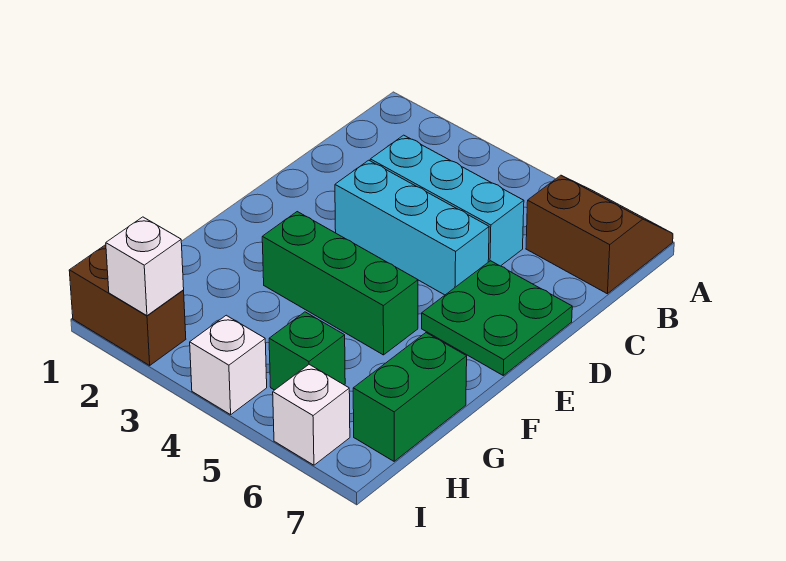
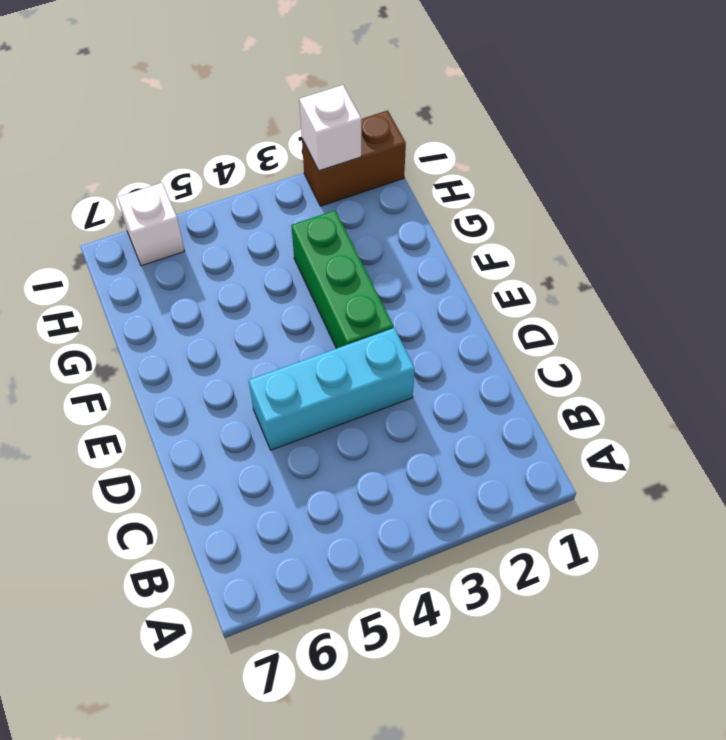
green brick E3:G3 level 1 -> green brick F3:F5 level 1
none -> brown slope A6:B7 level 1 top B
none -> cyan brick C3:C5 level 1

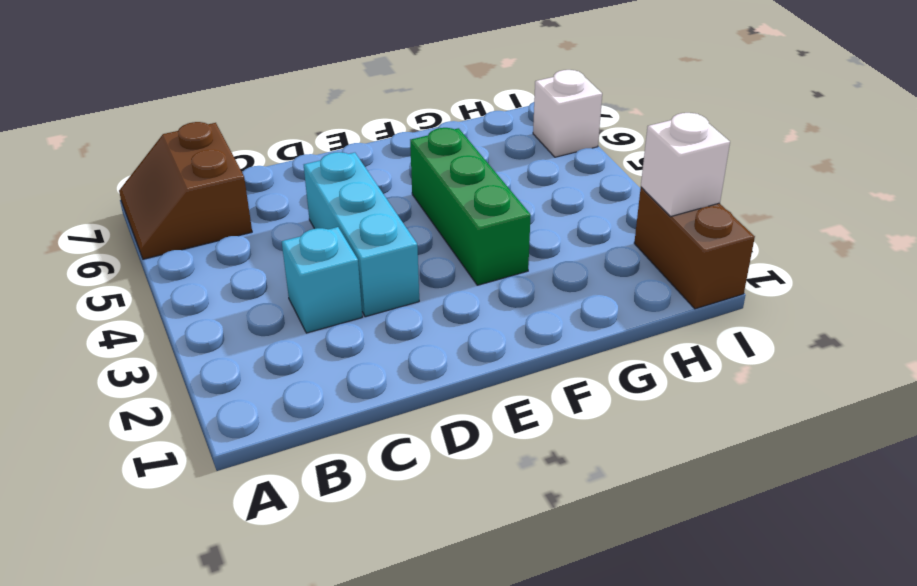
cyan brick C3 level 1 -> cyan brick C3:C5 level 1
none -> green plate D6:E7 level 1
none -> green brick G7:H7 level 1

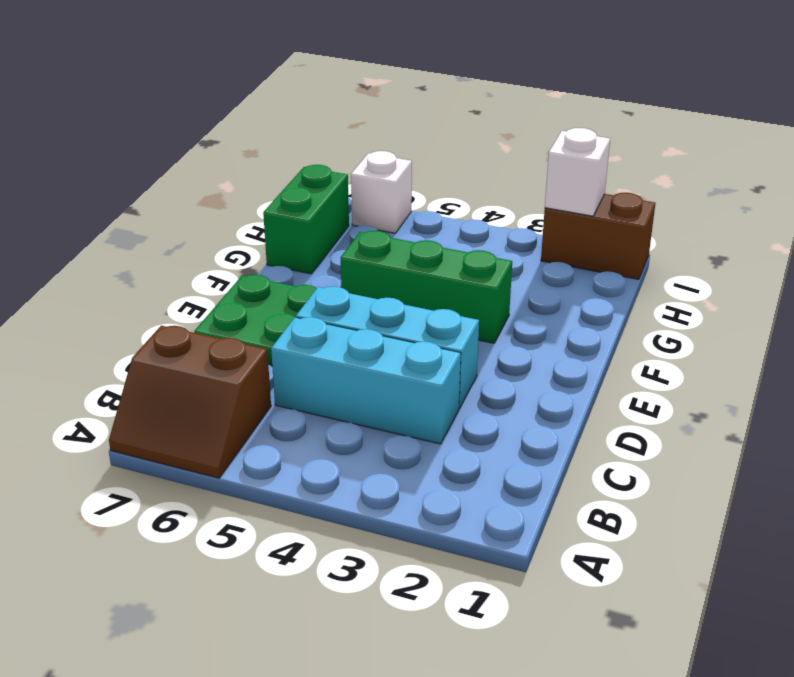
none -> green brick H5 level 1
none -> white brick I4 level 1

